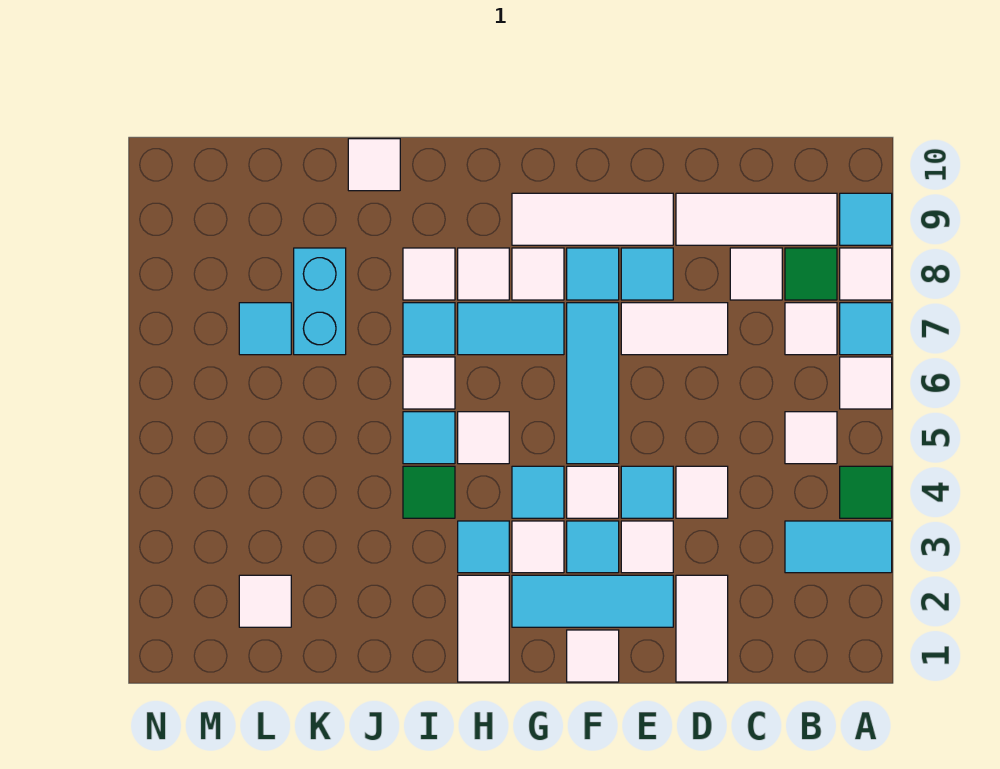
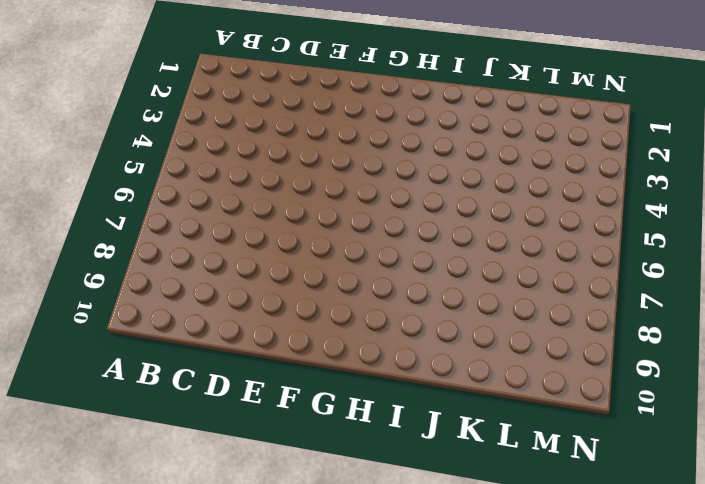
none -> cyan tile A3:B3 level 1
none -> green tile A4 level 1
none -> white tile A6 level 1
none -> cyan tile A7 level 1

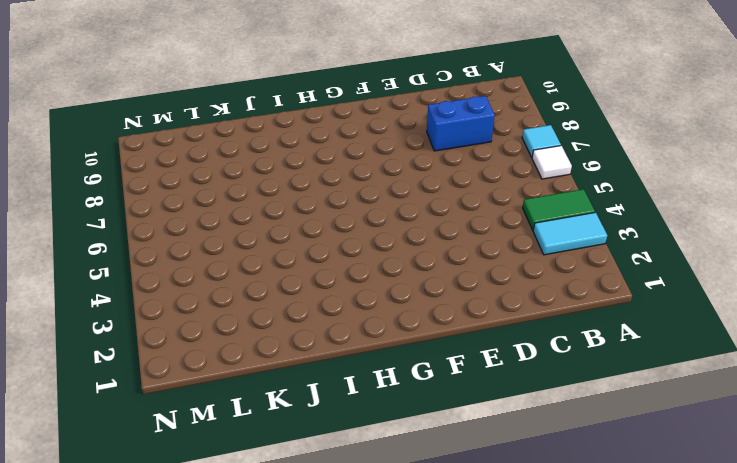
green tile A4:B4 level 1 -> green tile A4 level 1
blue brick C8:D8 level 1 -> white tile C8 level 1
none -> white tile A8 level 1
none -> cyan tile A9 level 1
none -> white tile B5 level 1
none -> white tile B7 level 1

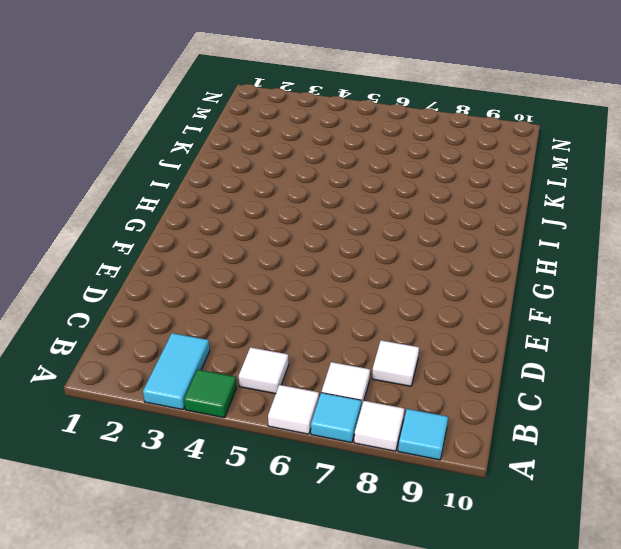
none -> green tile B8 level 1
none -> white tile B9:D9 level 1
none -> white tile D1:D2 level 1
none -> white tile D4 level 1

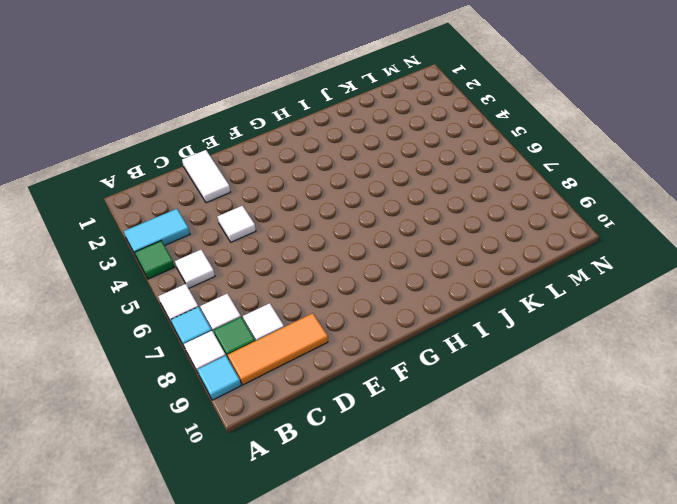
orange tile B9:D9 level 1 -> white tile B9:D9 level 1
none -> white tile D7:E7 level 1
none -> cyan tile E2:G2 level 1
none -> white tile E3 level 1
none -> cyan tile E4 level 1

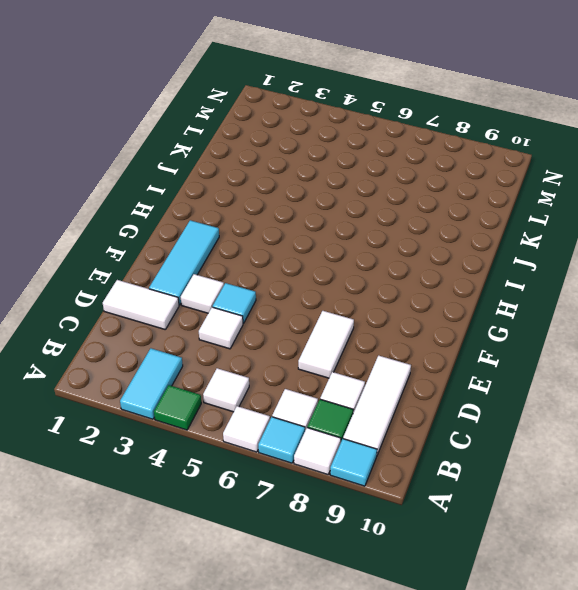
none -> cyan tile E8 level 1
none -> white tile E9:G9 level 1
none -> white tile F1 level 1
none -> cyan tile F3 level 1

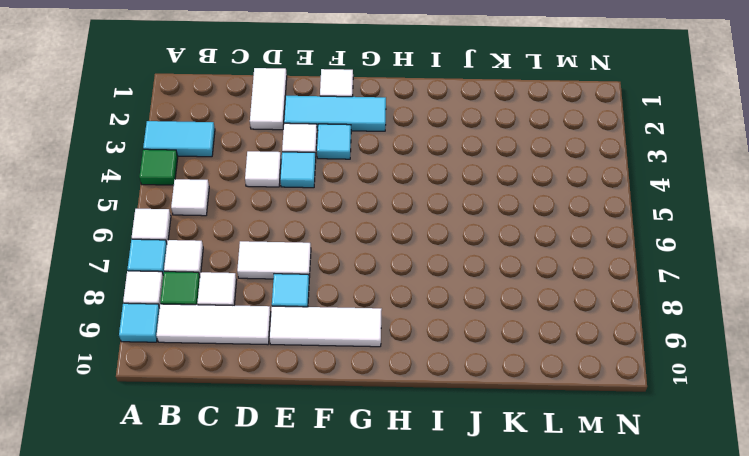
none -> white tile F4 level 1
none -> cyan tile F5:F7 level 1
none -> cyan tile F8 level 1
none -> white tile G3 level 1

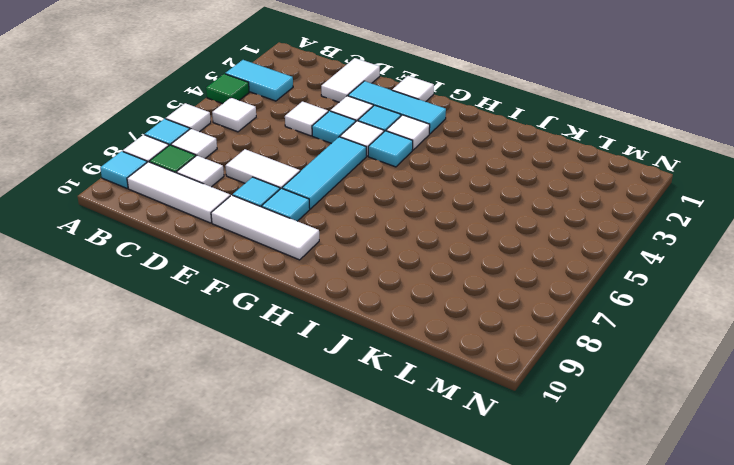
none -> cyan tile G7:H7 level 1
none -> white tile G8 level 1
none -> white tile H1:H2 level 1
none -> cyan tile H3 level 1

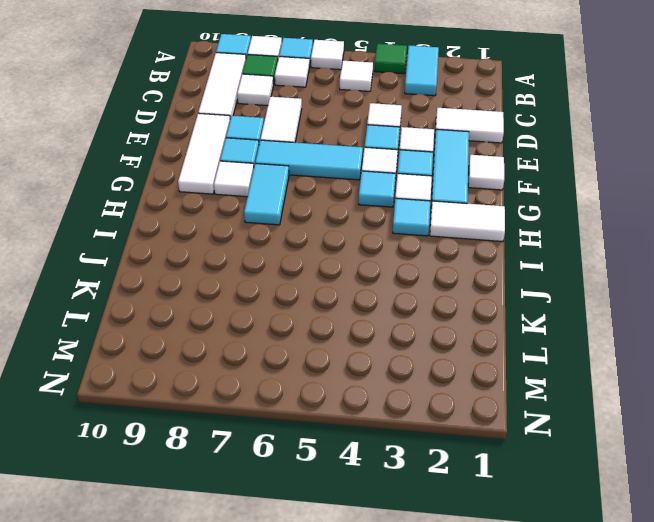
none -> white tile H5 level 1
none -> white tile H8 level 1
none -> green tile I4 level 1
none -> cyan tile I5 level 1

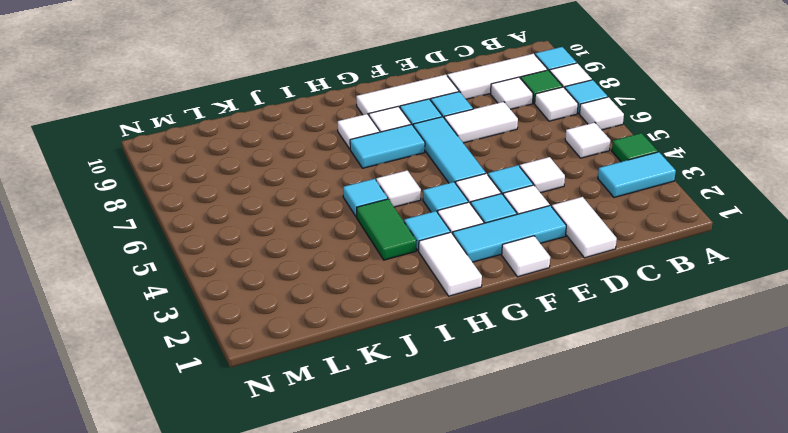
green tile I3:I4 level 1 -> green tile I4 level 1
none -> white tile I6 level 1
none -> cyan tile I7 level 1
none -> white tile I8 level 1
none -> white tile J10 level 1

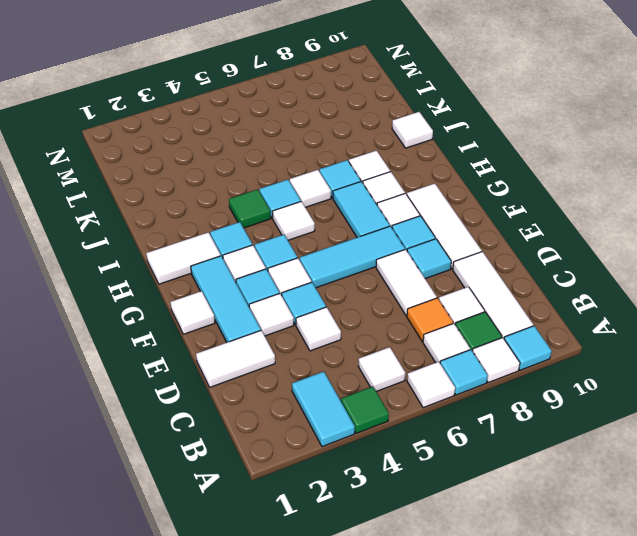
orange tile C7 level 1 -> none
none -> cyan brick K7:K8 level 1
none -> white tile L2 level 1
none -> cyan tile L7 level 1

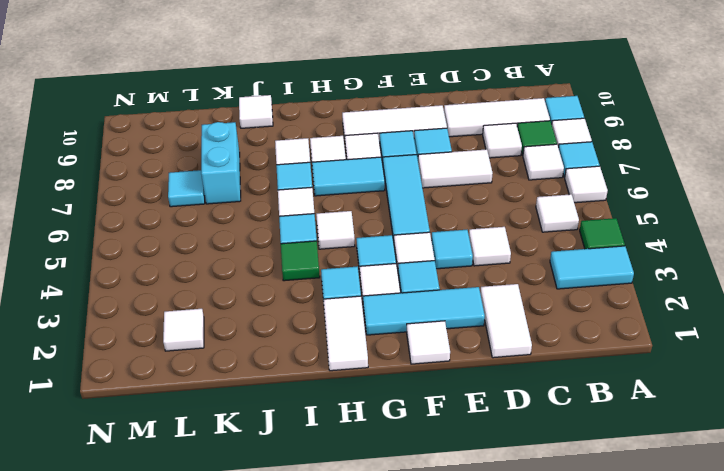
none -> white tile E3 level 1

